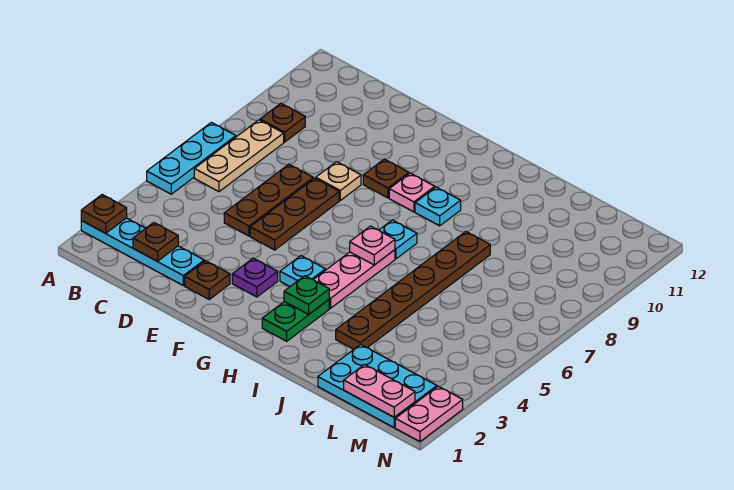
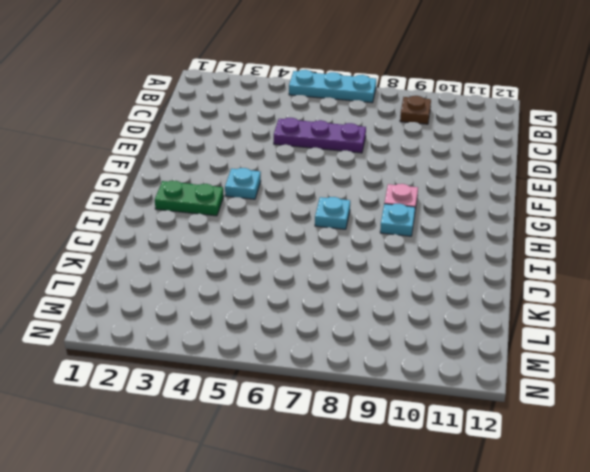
purple plate D5:D7 level 1 -> brown plate D5:D7 level 1
none -> cyan plate A2:D2 level 1
none -> tan plate B6:B8 level 1
none -> brown plate E2 level 1

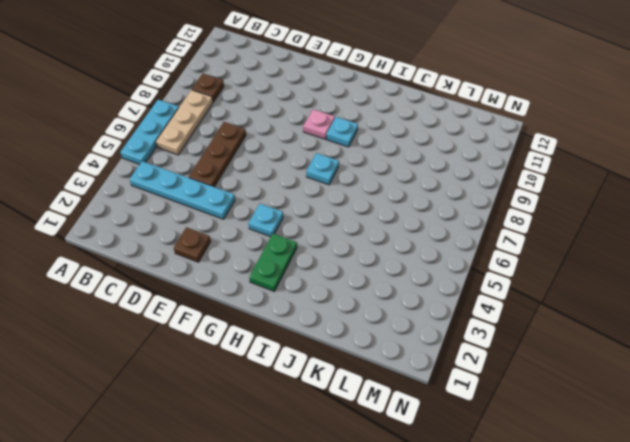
cyan plate B4:E4 level 1 -> cyan plate A2:D2 level 1
none -> brown plate E5:E7 level 1
none -> tan plate E8 level 1
none -> purple plate F3 level 1

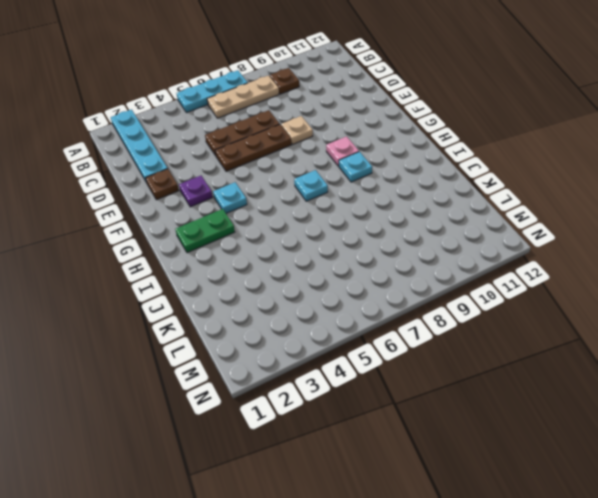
none -> brown plate F9 level 1
none -> pink plate H4:H6 level 1
none -> brown plate J3:J8 level 1

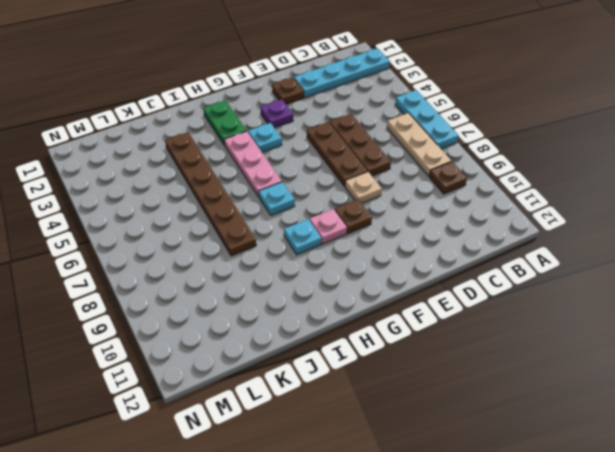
none -> cyan plate K1:M2 level 1
none -> pink plate N1:N2 level 1
none -> brown plate A2 level 2

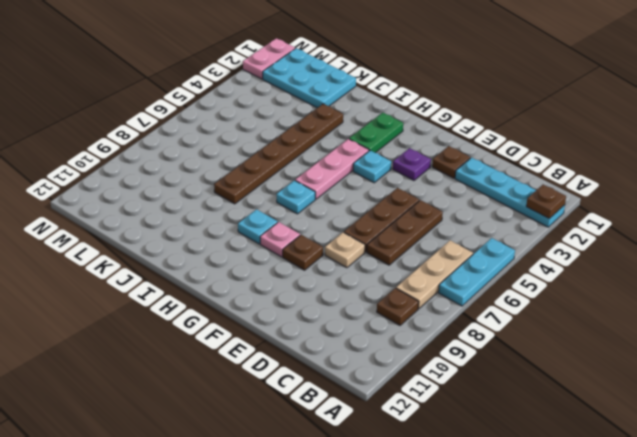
none -> brown plate C2 level 2
none -> green plate H3 level 2
none -> pink plate H6 level 2

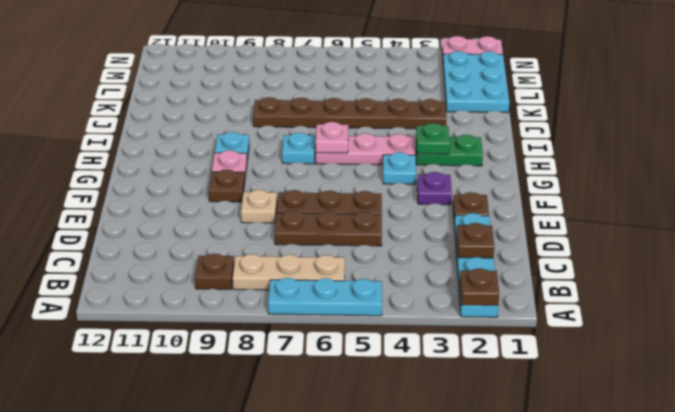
none -> pink plate L1:M1 level 2

